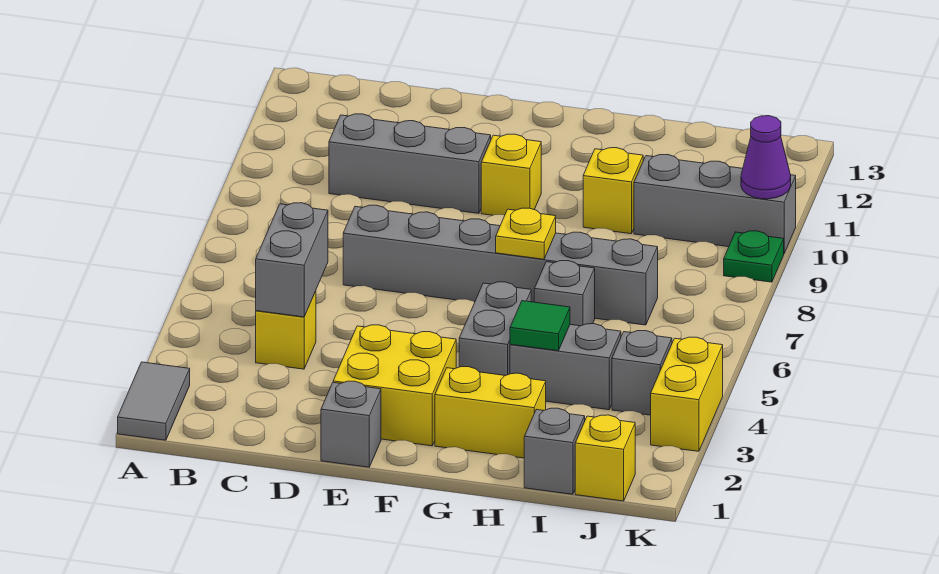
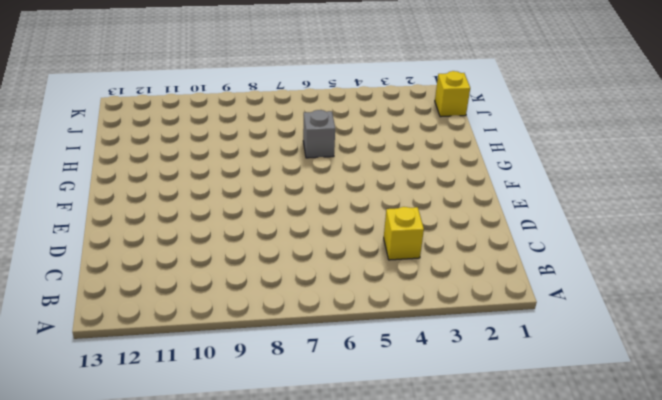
none -> grey tile A1:A2 level 1
none -> grey brick C10:E10 level 1
none -> grey brick D7:I7 level 1

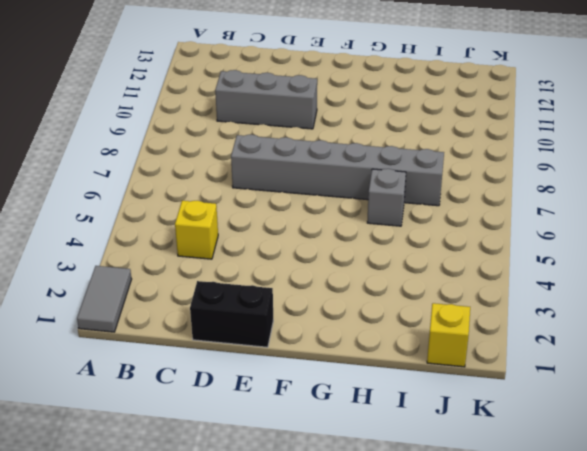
black brick D1:E1 level 1 -> grey brick E1 level 1
none -> yellow brick E2:F3 level 1
none -> yellow brick F10 level 1
none -> yellow brick G2:H2 level 1

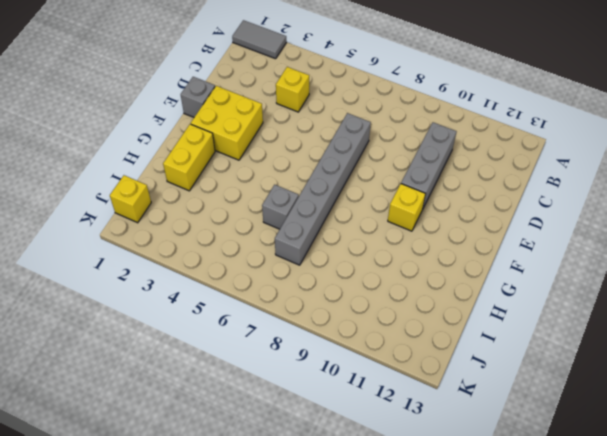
none -> grey brick G4:G5 level 1
none -> grey brick H4:I4 level 1
none -> yellow brick H10 level 1

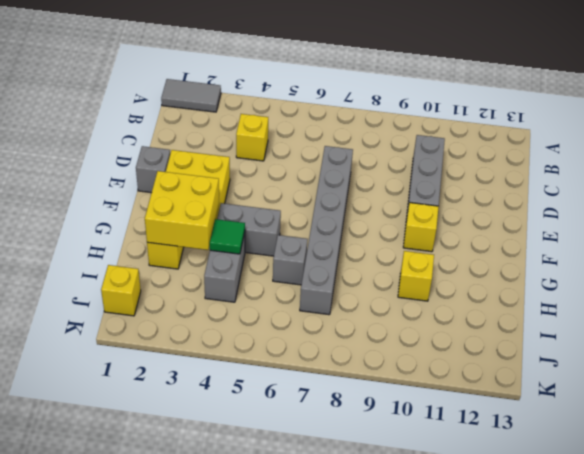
yellow brick G2:H3 level 2 -> none
none -> grey brick I1 level 1
none -> grey brick I10:K10 level 1
none -> grey brick J4 level 1

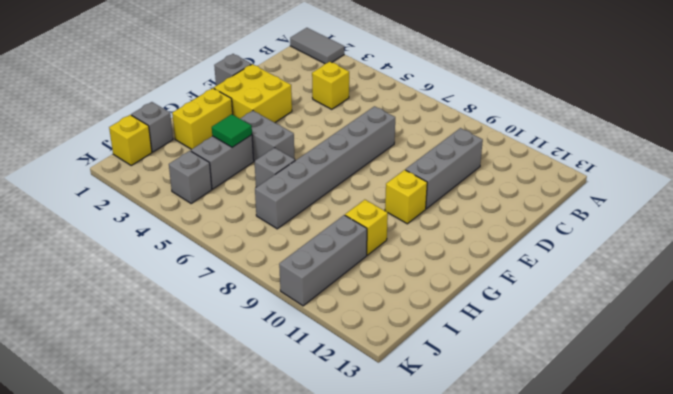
none -> yellow brick K3:K4 level 1
none -> green plate K9 level 1
none -> grey brick C4:C5 level 2

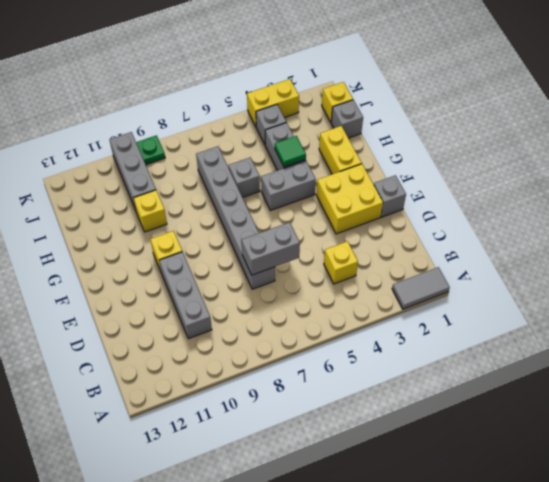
grey brick D6:D7 level 2 -> grey brick C4:C5 level 2
none -> yellow plate G7 level 2
none -> purple cone K10 level 2

